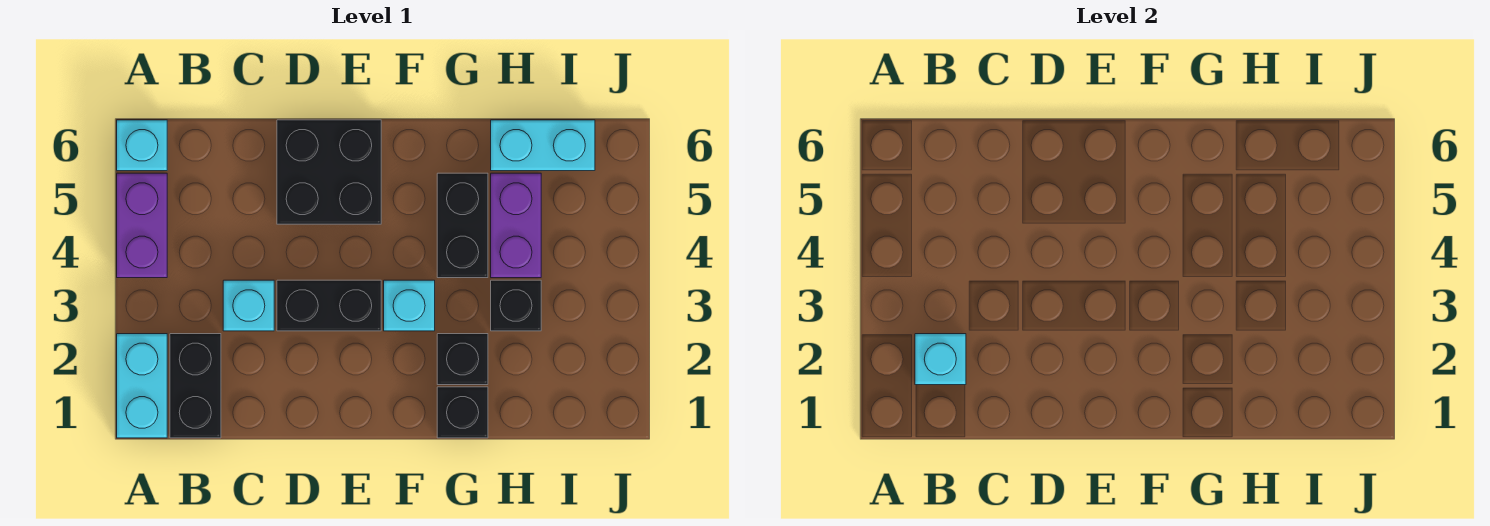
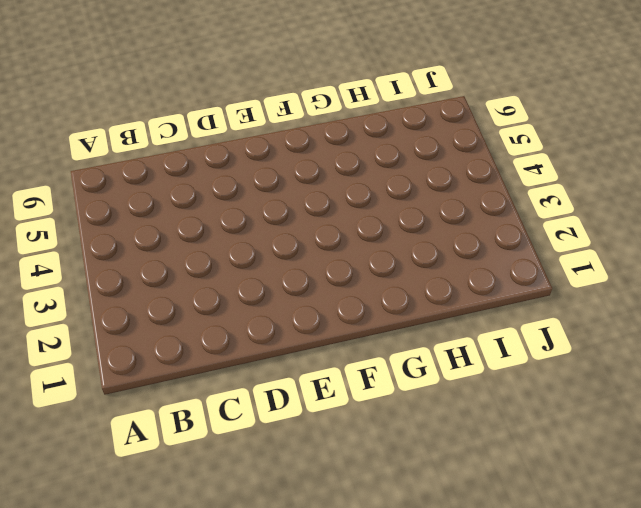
none -> cyan brick A1:A2 level 1
none -> purple brick A4:A5 level 1
none -> cyan brick A6 level 1

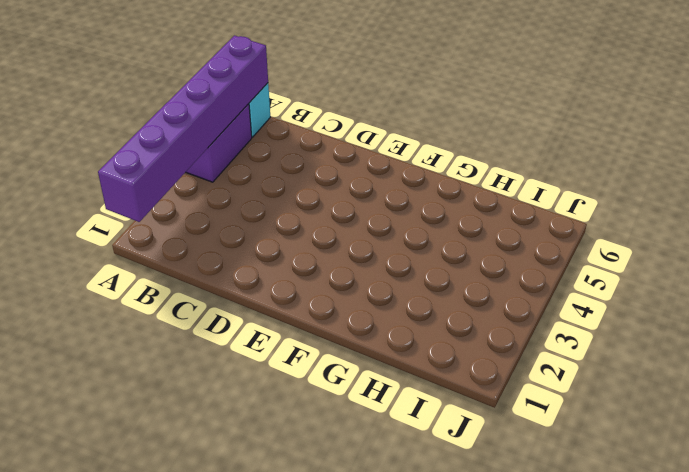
purple brick A1:A6 level 2 -> none
none -> cyan brick A1:A2 level 1
none -> black brick B1:B2 level 1
none -> cyan brick C3 level 1

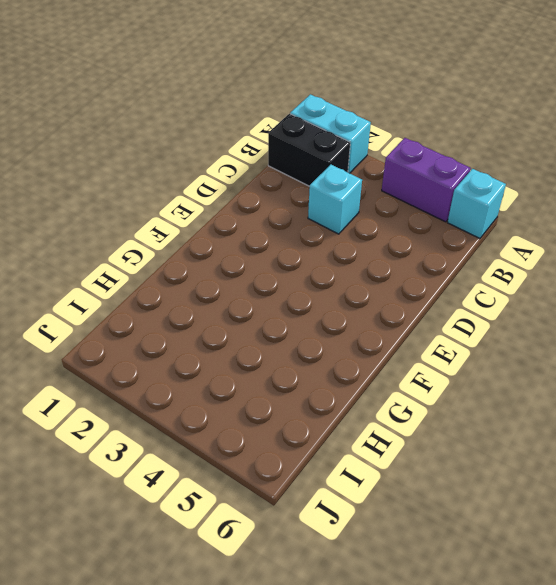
none -> black brick D3:E3 level 1
none -> black brick D5:E6 level 1
none -> cyan brick F3 level 1

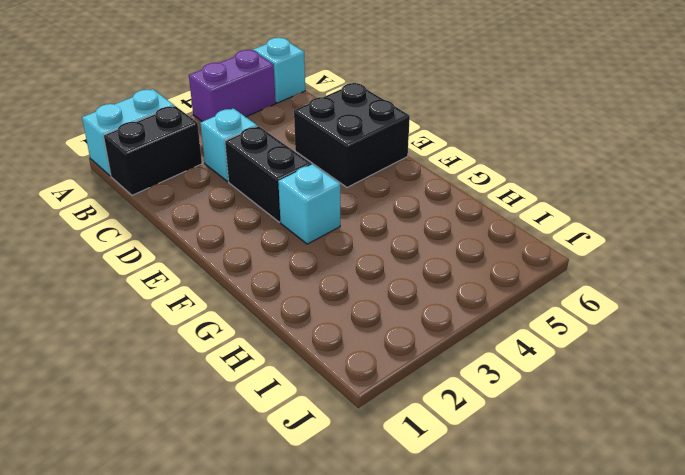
none -> black brick G1 level 1
none -> black brick G2 level 1
none -> black brick G4:G5 level 1

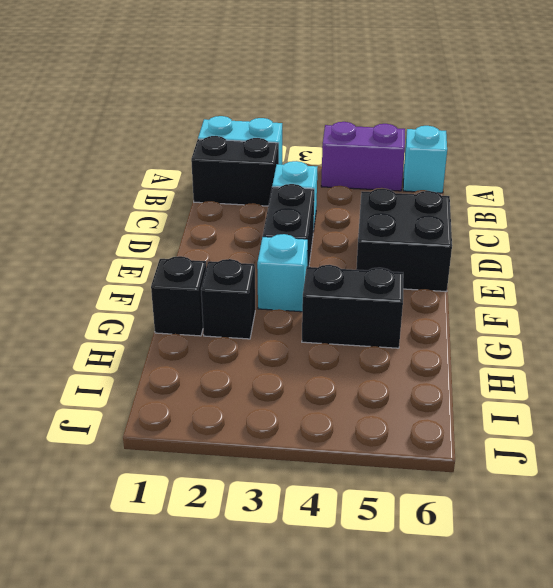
none -> black brick H3 level 1
none -> purple brick H4:H5 level 1
none -> cyan brick H6:I6 level 1

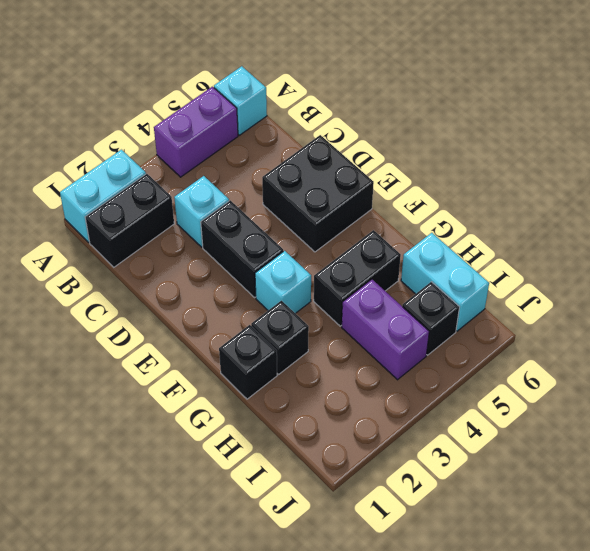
purple brick H4:I4 level 1 -> purple brick H4:H5 level 1
black brick I5 level 1 -> black brick H3 level 1
none -> cyan brick B2 level 2

